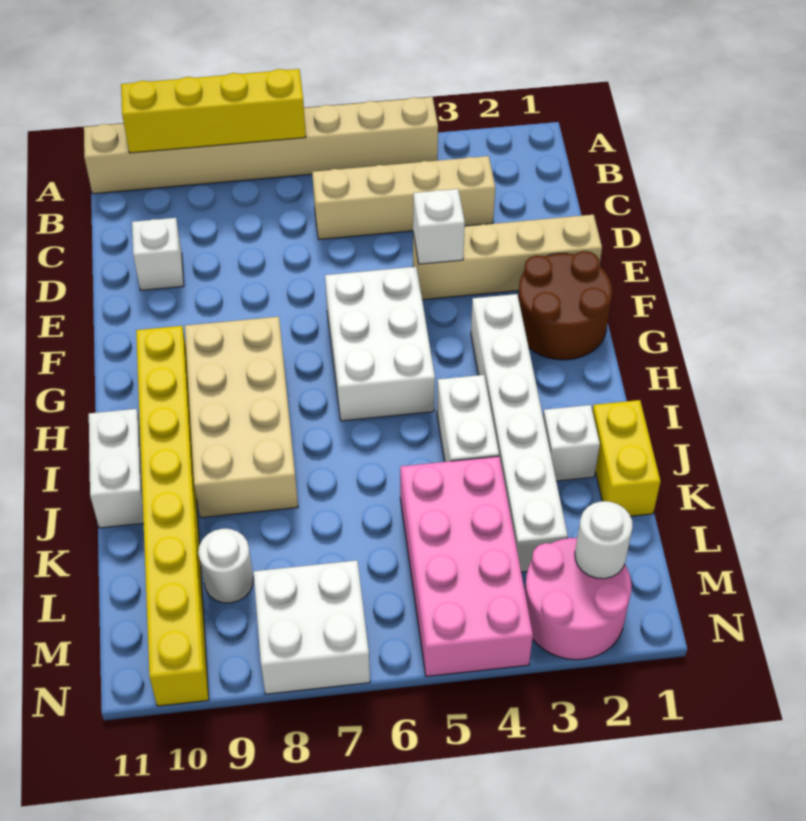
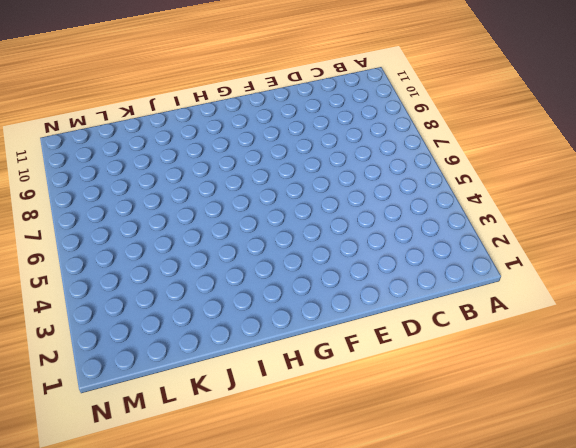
none -> tan brick A4:A11 level 1
none -> tan brick C3:C6 level 1
none -> white brick D10 level 1

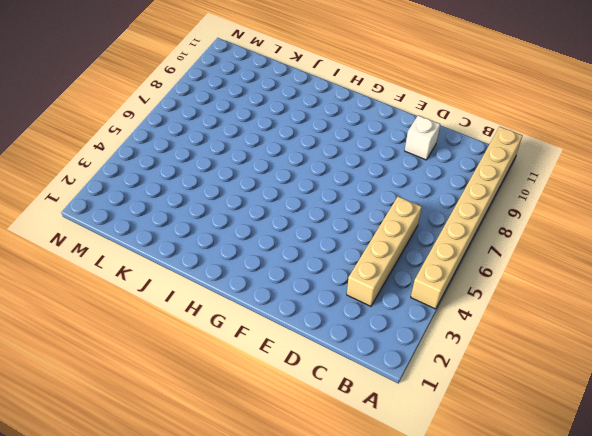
none -> tan brick E1:E4 level 1
none -> brown round brick F1:G2 level 1
none -> white brick F5:H6 level 1

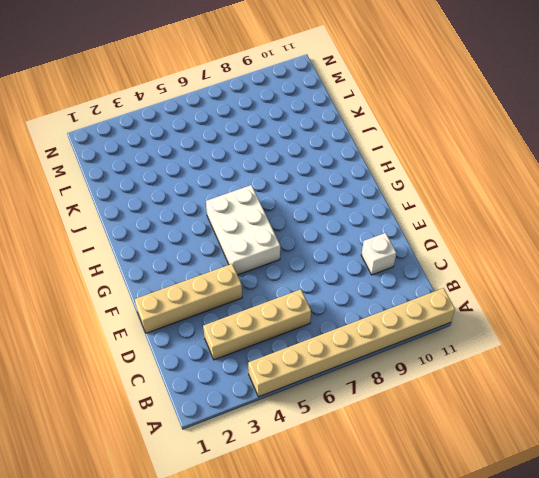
none -> brown round brick F1:G2 level 1
none -> white brick G3:L3 level 1
none -> tan brick G8:J9 level 1

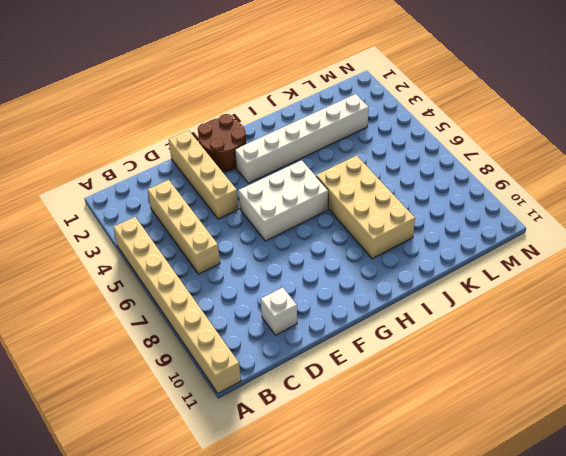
tan brick I6:J9 level 1 -> tan brick G8:J9 level 1
none -> yellow brick G10:N10 level 1
none -> white brick I4:J4 level 1
none -> white brick I11:J11 level 1

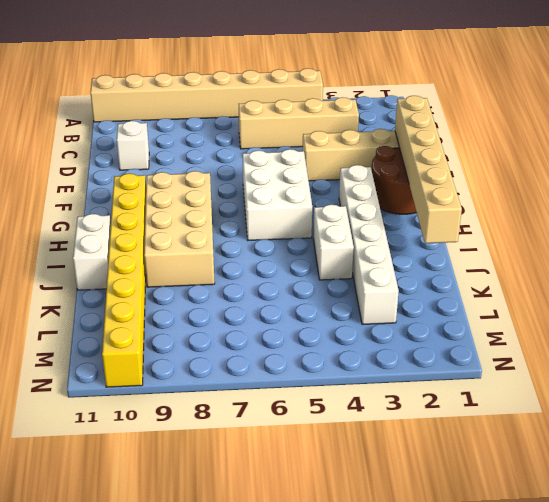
tan brick E1:J1 level 2 -> none
none -> yellow brick J1:K1 level 1
none -> white brick J2 level 1
none -> pink brick K4:N5 level 1

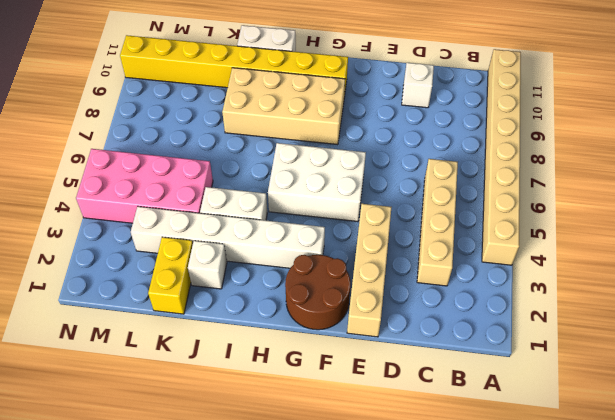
yellow brick K1:K2 level 1 -> yellow brick J1:K1 level 1
none -> white round brick L9 level 1
none -> pink round brick M2:N3 level 1
none -> white brick M7:N8 level 1

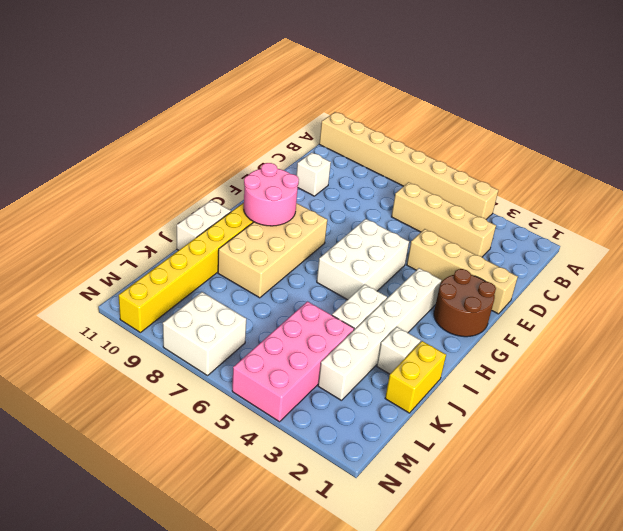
pink round brick G9:H10 level 2 -> pink round brick M2:N3 level 1
none -> white round brick L9 level 1
none -> yellow brick A7:A10 level 2
none -> white brick E4 level 2

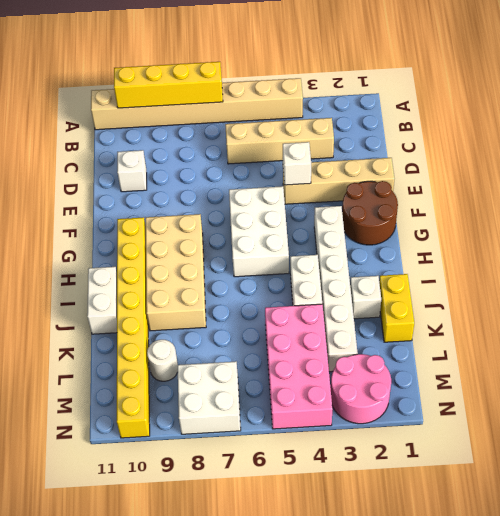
none -> white round brick M2 level 2

